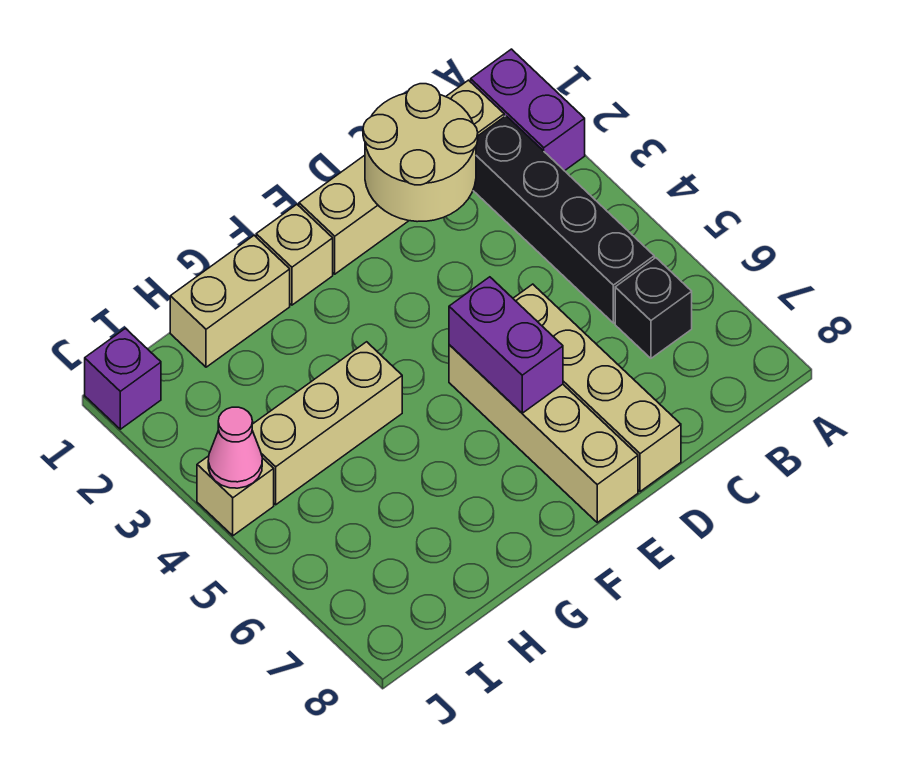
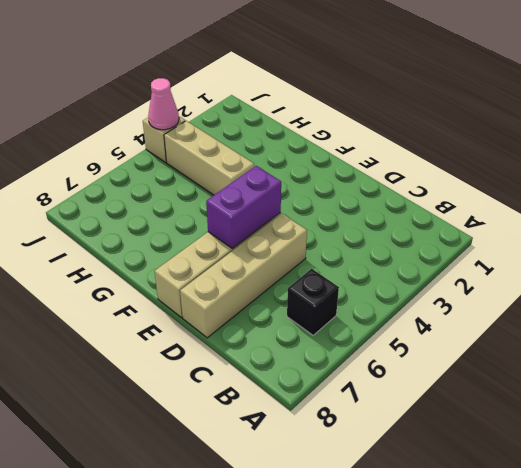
none -> purple brick A1:A2 level 1
none -> tan brick B1:E1 level 1
none -> black brick B2:B5 level 1

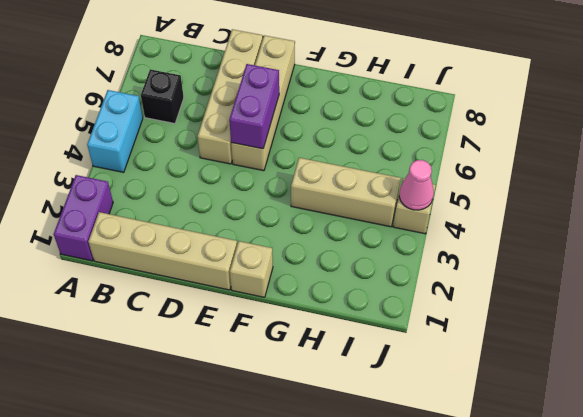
cyan brick A4:A5 level 1 -> none
none -> black brick B2:B5 level 1
none -> tan brick G1:H1 level 1
none -> purple brick J1 level 1

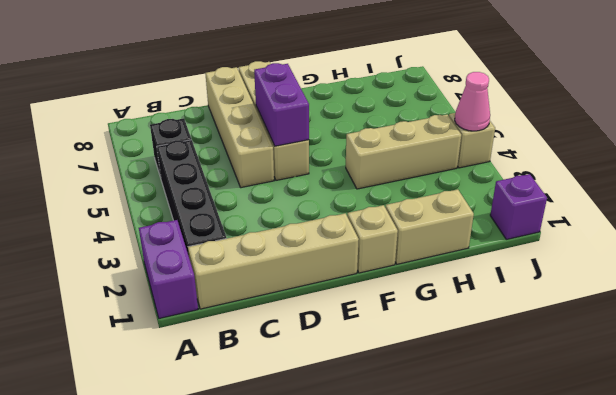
none -> tan round brick C1:D2 level 2

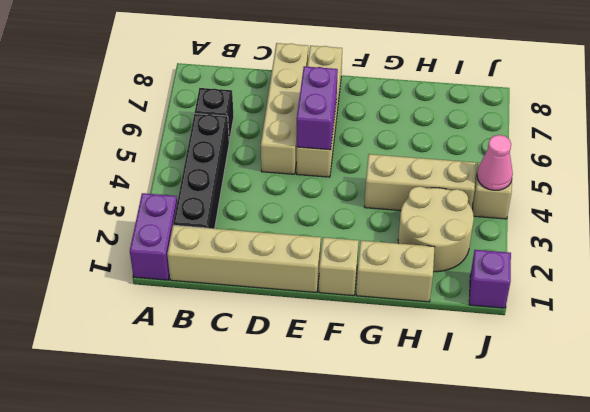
tan round brick H2:I3 level 1 -> tan round brick C1:D2 level 2

